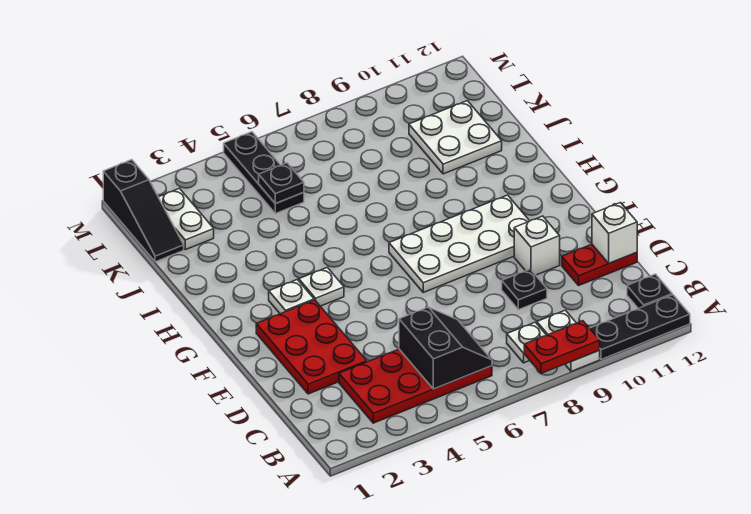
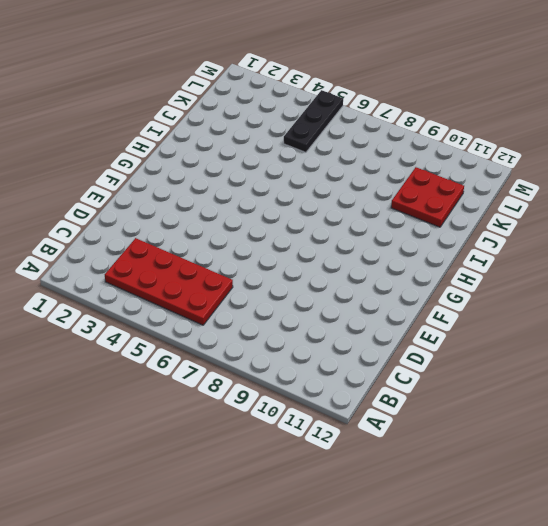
red plate J10:K11 level 1 -> white plate J10:K11 level 1
none -> white plate A9:B9 level 1
none -> black plate A10:A12 level 1
none -> white plate B8 level 1

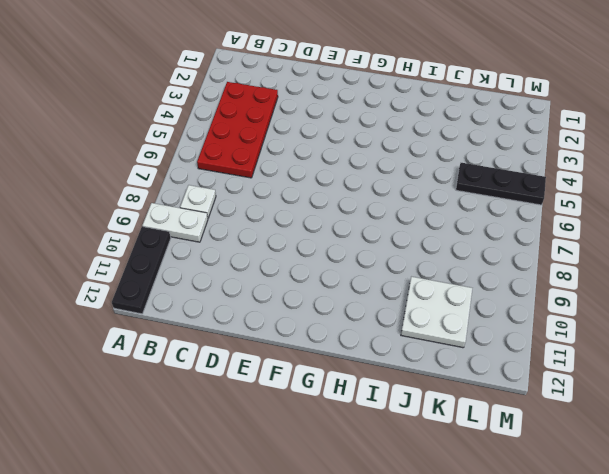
none -> black plate B12 level 1
none -> red plate D2:F3 level 1
none -> black plate D9 level 1

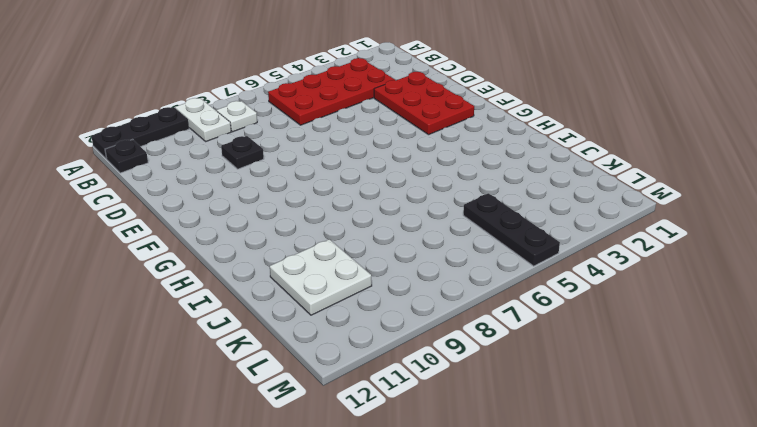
none -> red plate D11:D12 level 1
none -> white brick E10 level 1
none -> white plate F7:G10 level 1

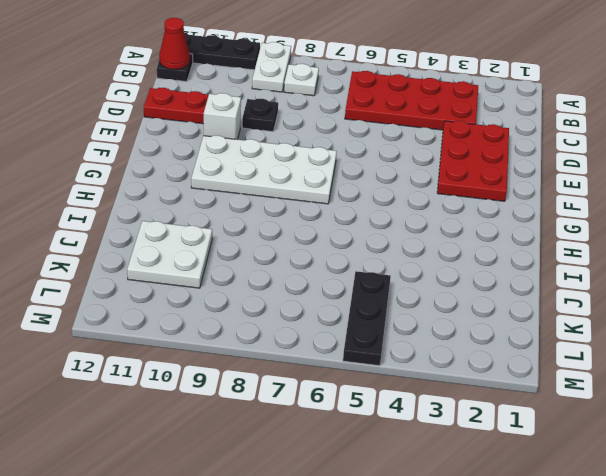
red cone B12 level 2 -> none
none -> white plate G3 level 1
none -> white plate G4 level 1
none -> black slope K1:M1 level 1 top M

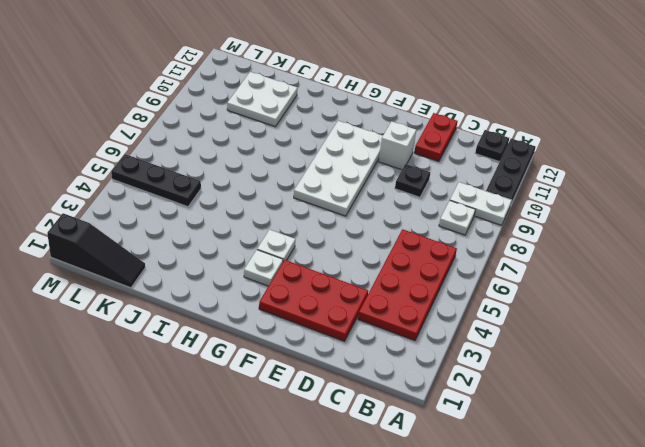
none -> white plate K2:L2 level 1
none -> red plate A8:A9 level 2
none -> black slope B5:C6 level 2 top 5

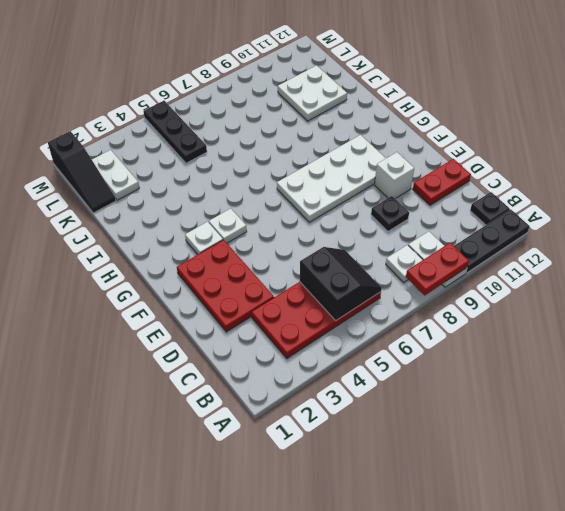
none -> white brick D12 level 2
none -> black plate K5 level 2

